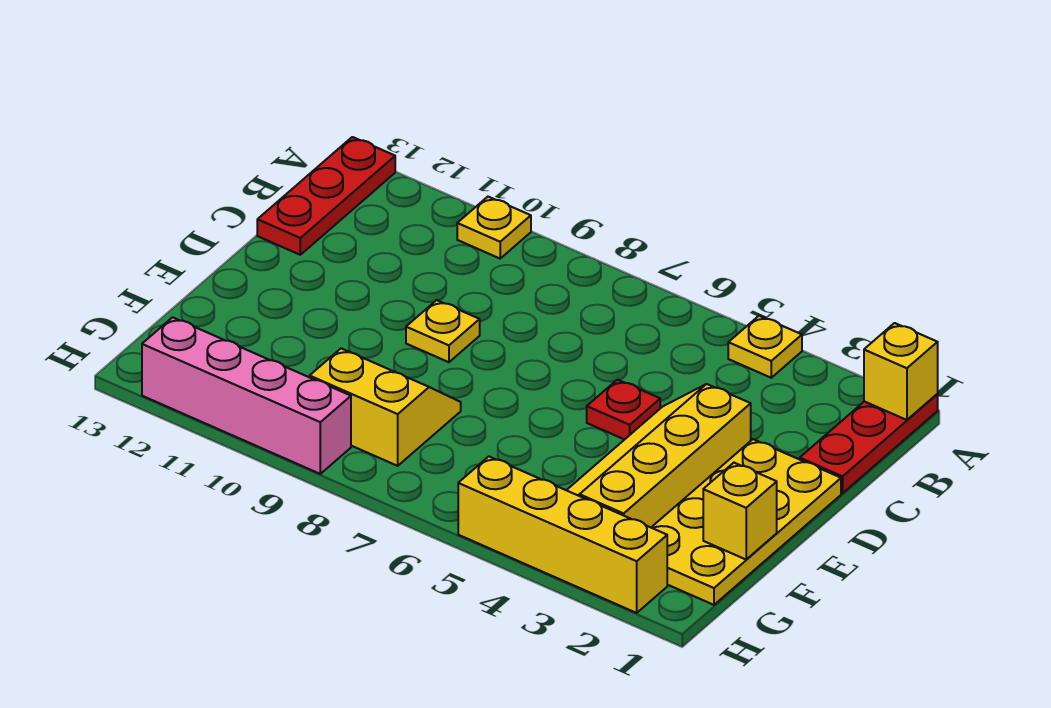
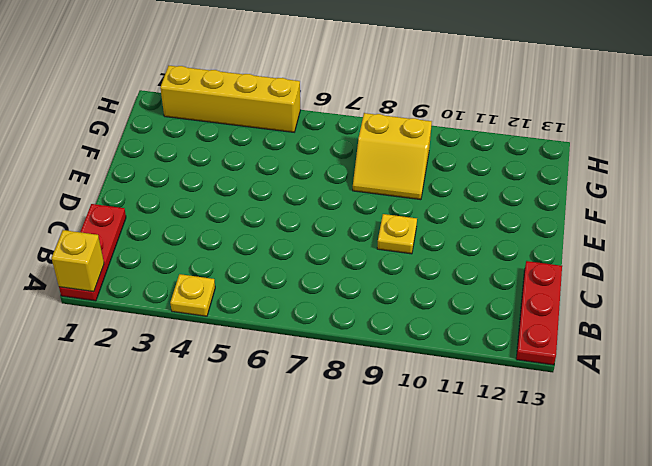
none -> yellow plate A10 level 1
none -> yellow plate D1:G2 level 1
none -> yellow slope D3:G4 level 1 top 3

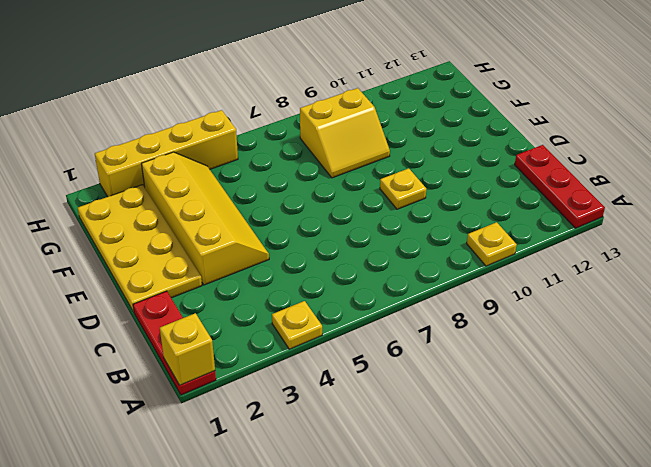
none -> red plate D5 level 1
none -> pink brick H9:H12 level 1
none -> yellow brick F1 level 2

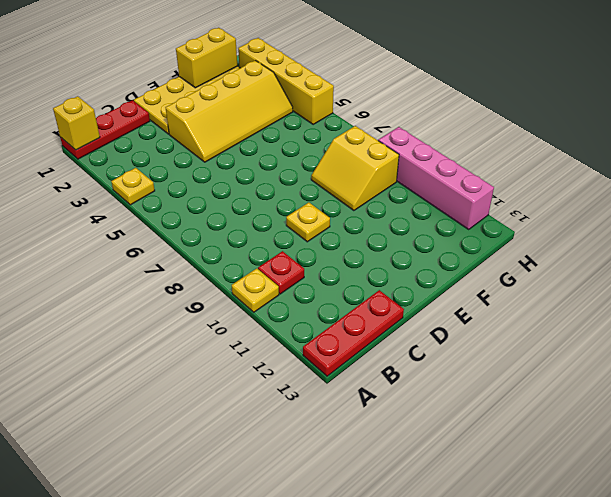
red plate B10 level 1 -> red plate D5 level 1
yellow brick F1:G1 level 2 -> yellow brick F1 level 2

